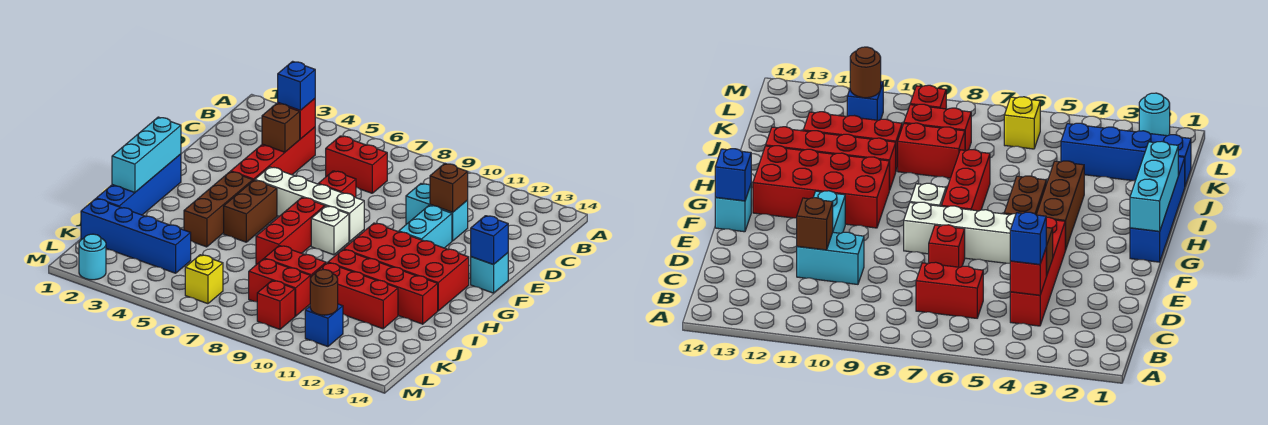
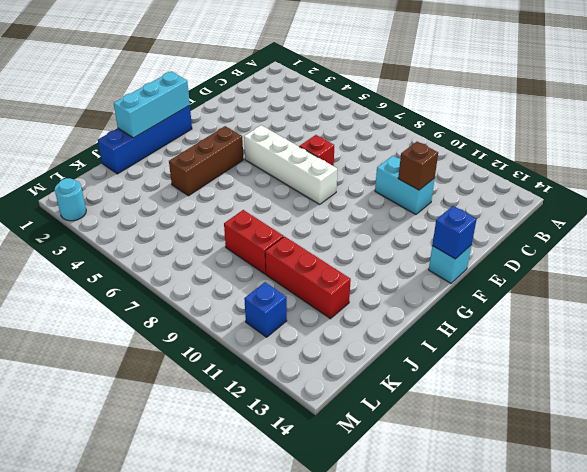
none -> red brick C4:F4 level 1
none -> red brick C6:C7 level 1
none -> cyan brick E11:F11 level 1

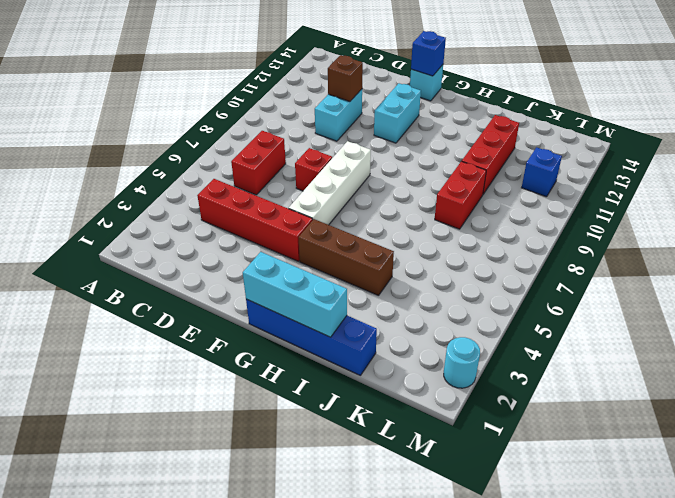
cyan brick F11:F12 level 1 -> cyan brick E11:F11 level 1
none -> brown brick G5:H5 level 1
none -> red brick G7:I7 level 1
none -> white brick G8 level 1

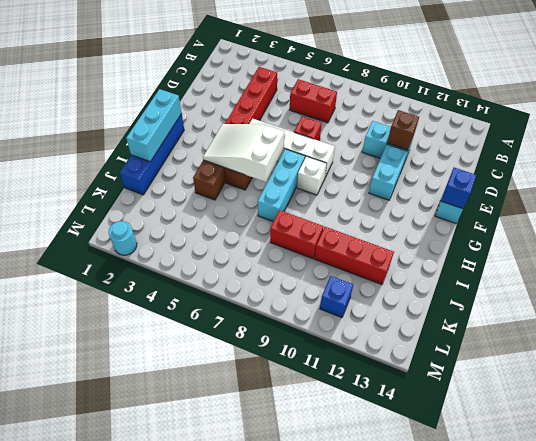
white slope G4:H6 level 2 top 6 -> none
cyan brick G7:I7 level 1 -> red brick G7:I7 level 1
none -> red brick G10:H13 level 1
none -> red brick I10:I13 level 1
none -> blue brick K1:K4 level 1

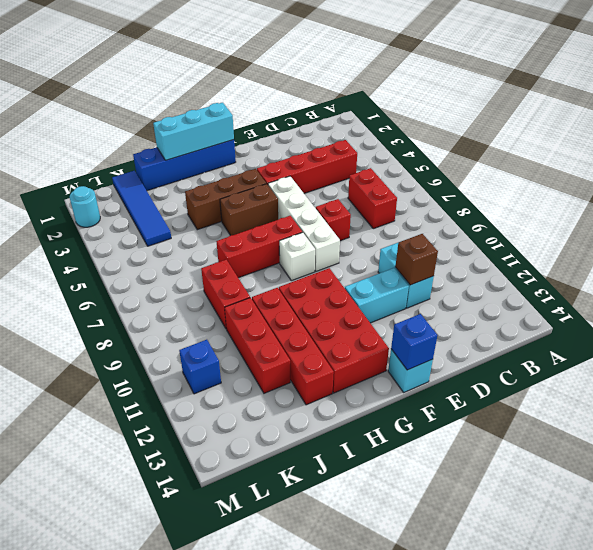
blue tile K1:K4 level 1 -> blue brick K1:K4 level 1
none -> red brick K8:K9 level 1
none -> yellow brick L6 level 1
none -> red brick L9 level 1

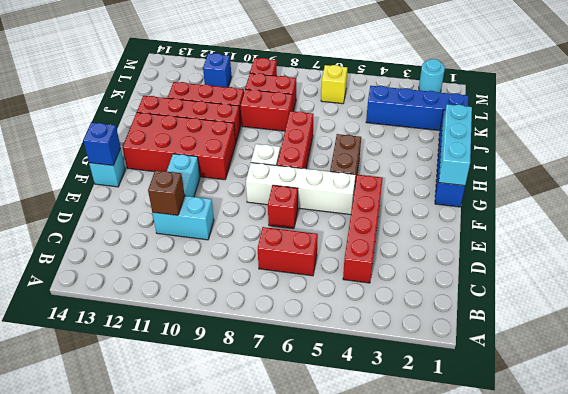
none -> brown brick G4:I4 level 1
none -> red brick C4 level 2
none -> brown brick D4 level 2

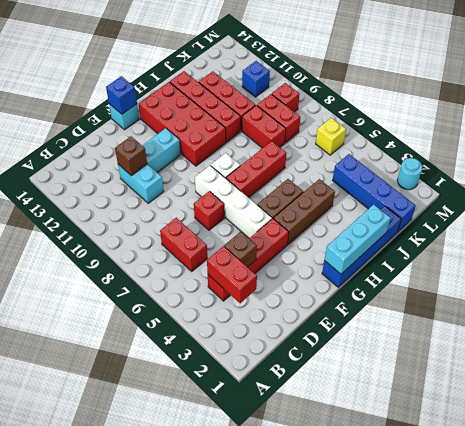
red brick C3:C4 level 2 -> red brick C4 level 2
none -> brown round brick L11 level 2
none -> blue brick C4 level 3

